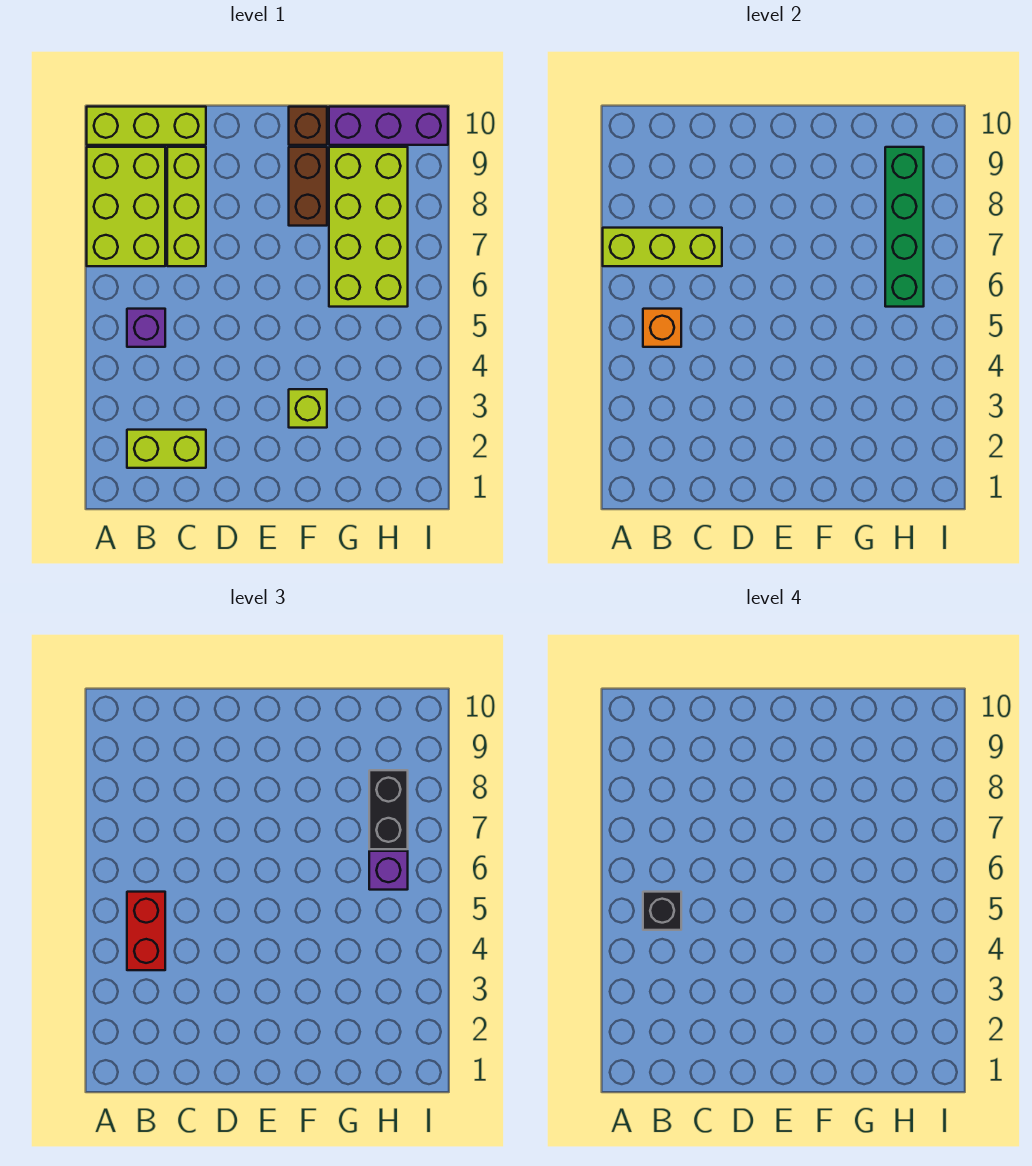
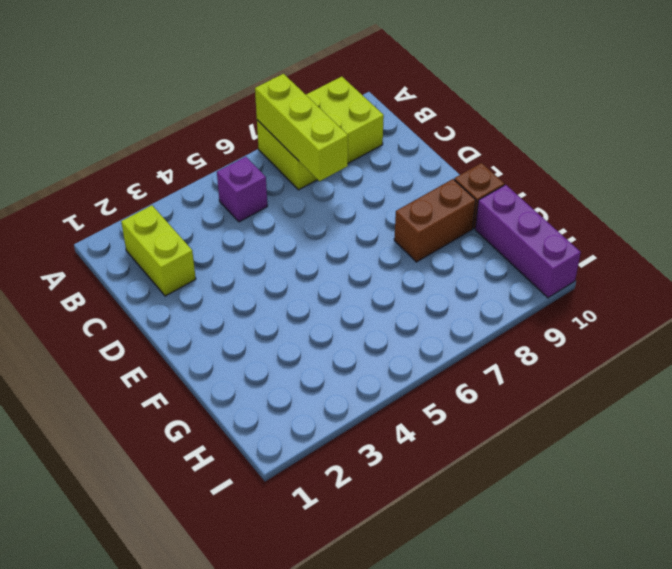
none -> lime brick A10:C10 level 1
none -> lime brick C7:C9 level 1
none -> lime brick F3 level 1

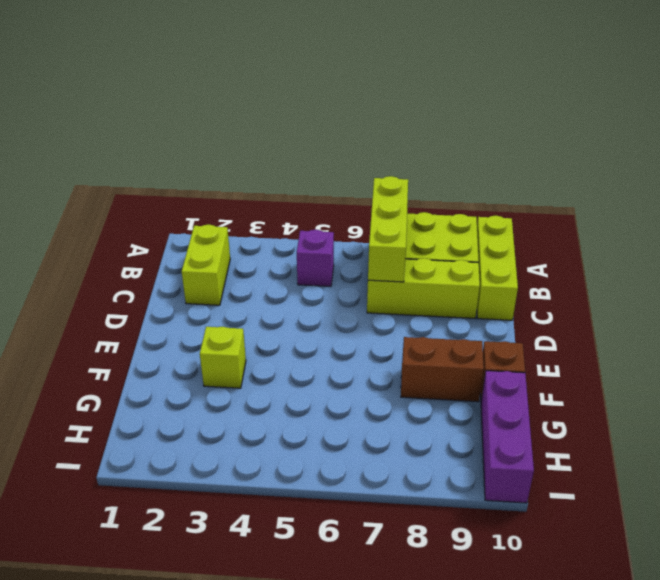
none -> lime brick G6:H9 level 1
none -> orange brick B5 level 2
none -> green brick H6:H9 level 2

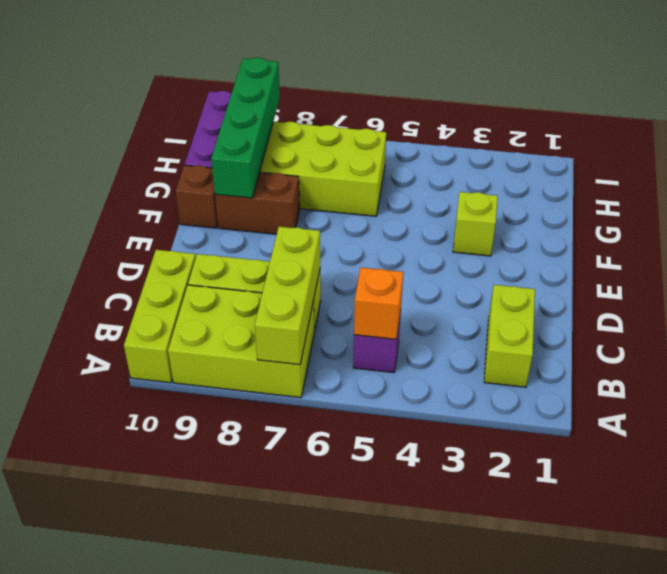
green brick F9:I9 level 2 -> green brick H6:H9 level 2
none -> red brick B4:B5 level 3
none -> purple brick H6 level 3
none -> black brick H7:H8 level 3

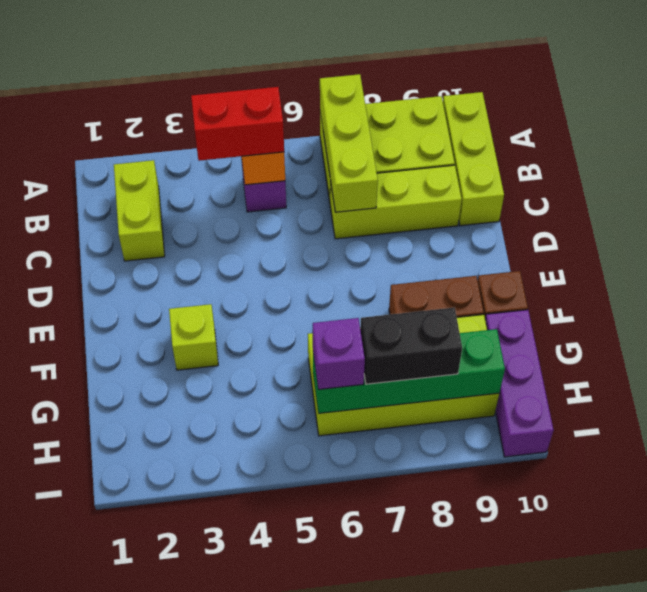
none -> black brick B5 level 4

